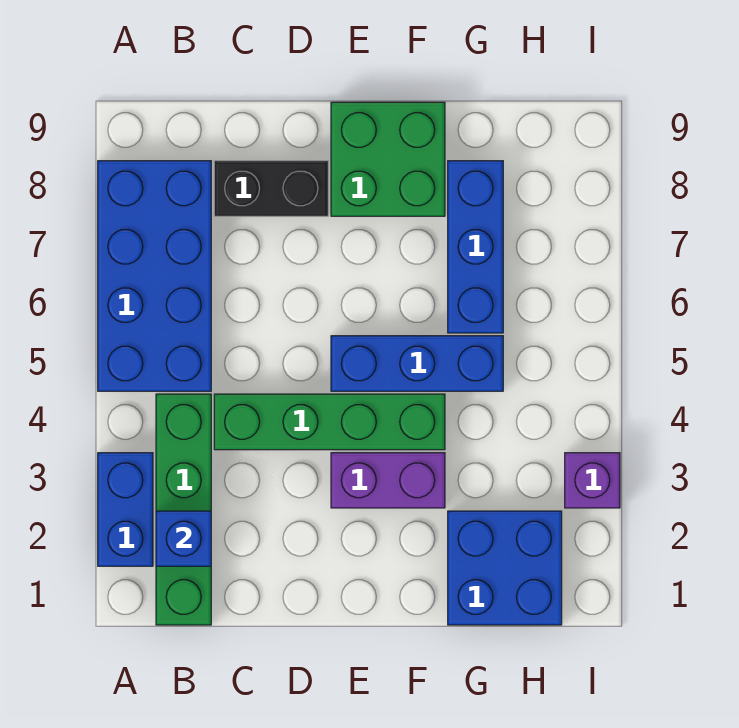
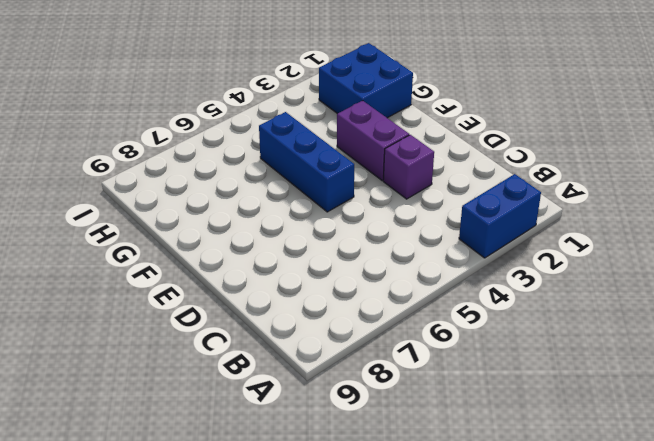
purple brick D3 level 1 -> purple brick I3 level 1
none -> blue brick A5:B8 level 1
none -> green brick B1:B4 level 1
none -> green brick C4:F4 level 1

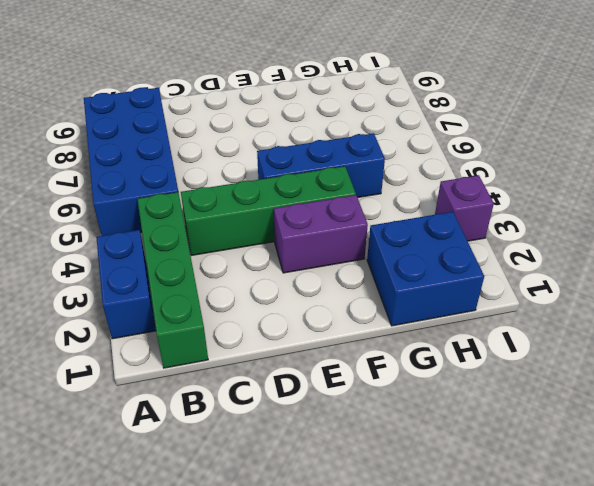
none -> black brick C8:D8 level 1
none -> green brick E8:F9 level 1
none -> blue brick G6:G8 level 1

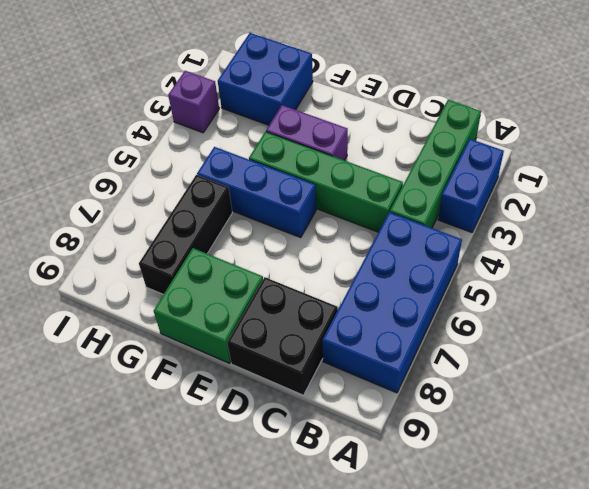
black brick C8:D9 level 1 -> black brick C8:D8 level 1
black brick G6:G8 level 1 -> blue brick G6:G8 level 1
none -> blue brick B2 level 2

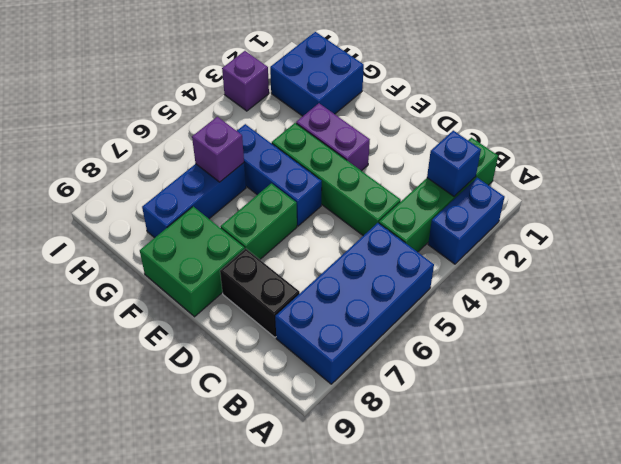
green brick E6:E7 level 1 -> none
purple brick G6 level 2 -> none

